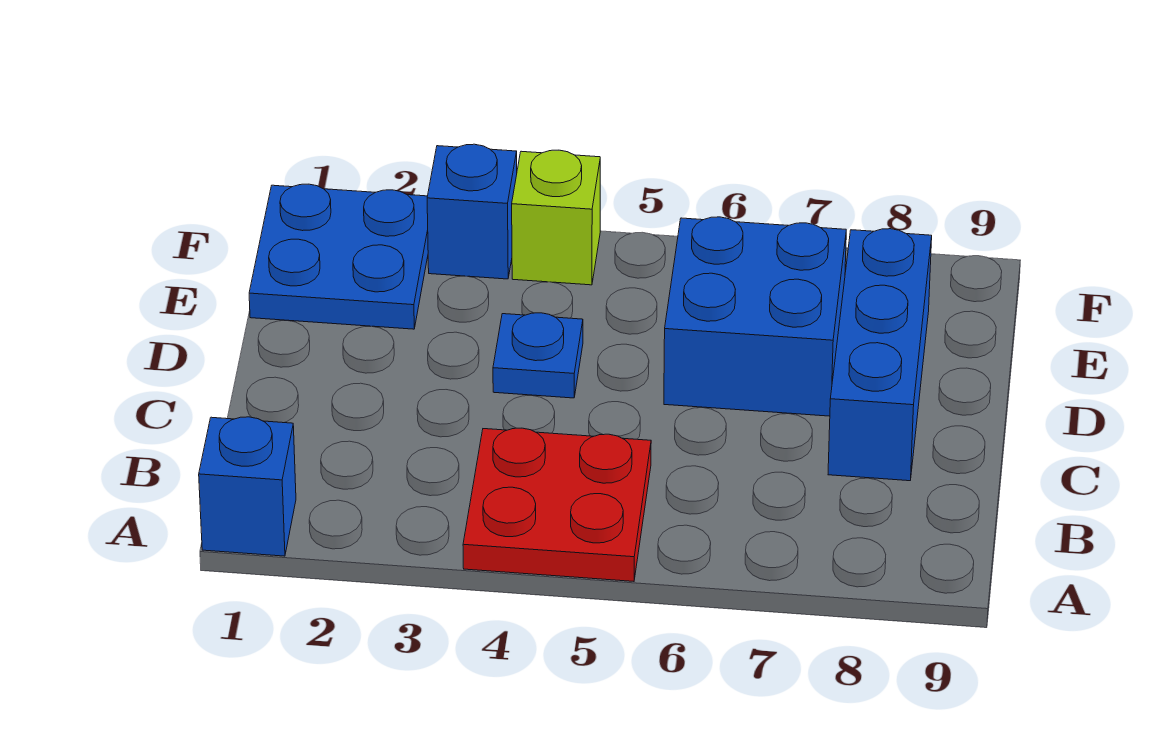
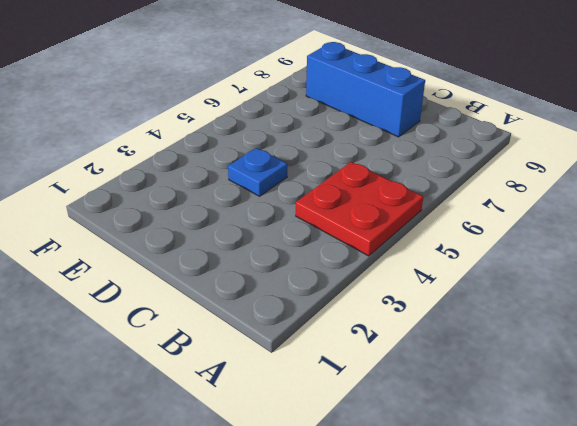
none -> blue brick A1 level 1
none -> blue brick D6:E7 level 1

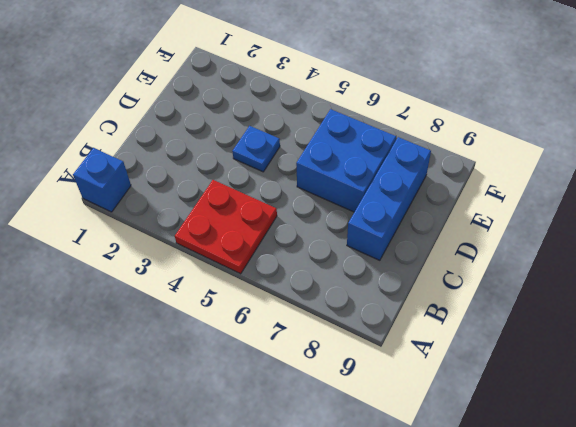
none -> blue plate E1:F2 level 1
none -> blue brick F3 level 1

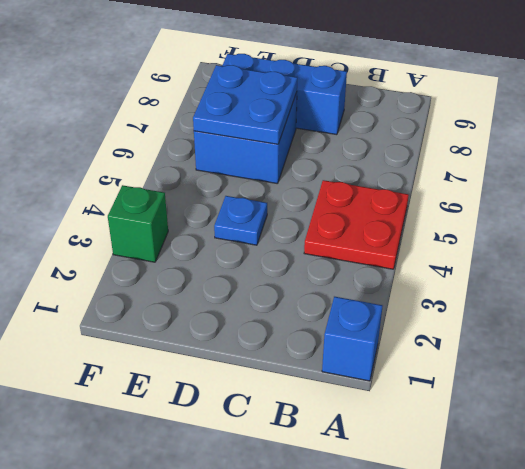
blue plate D6:E7 level 2 -> blue plate E1:F2 level 1
green brick F3 level 1 -> blue brick F3 level 1
none -> lime brick F4 level 1

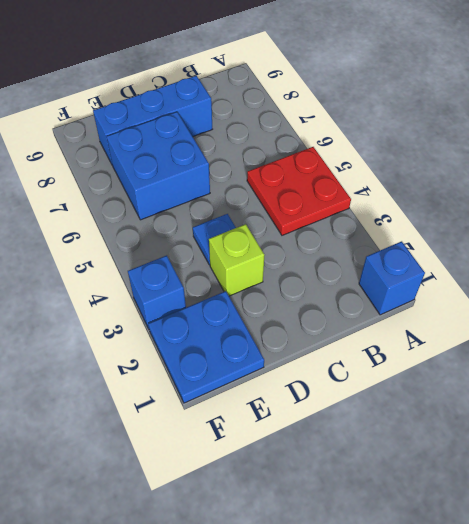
lime brick D3 level 1 -> lime brick F4 level 1

